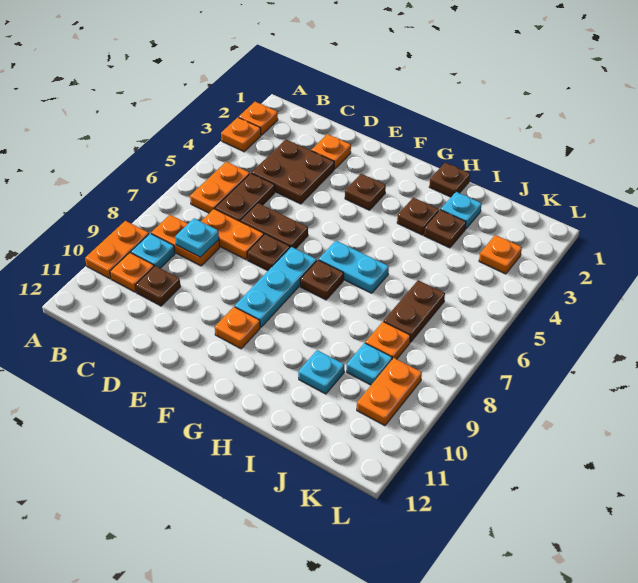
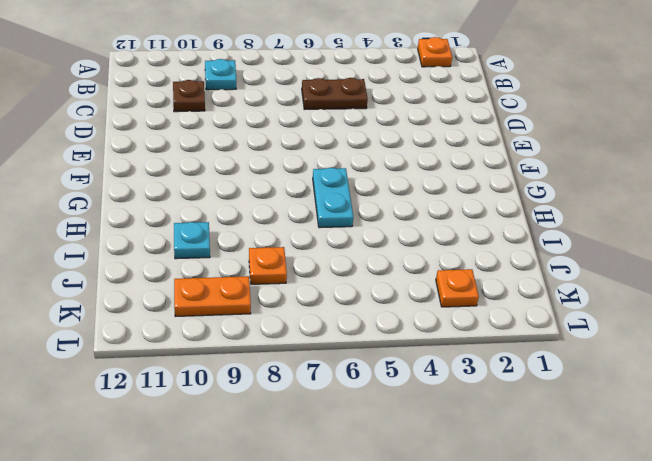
none -> orange plate A3 level 1
none -> orange plate A9:A10 level 1
none -> orange plate B5:B6 level 1
none -> orange plate B8:C8 level 1

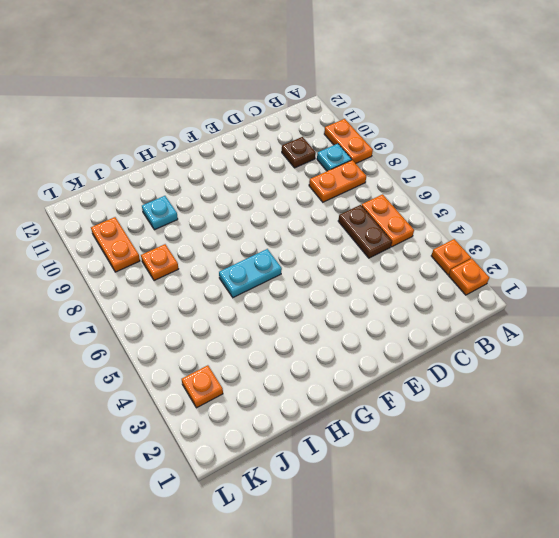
none -> orange plate B10 level 1
none -> brown plate C3:D4 level 1
none -> orange plate C7:D7 level 1
none -> orange plate D2 level 1

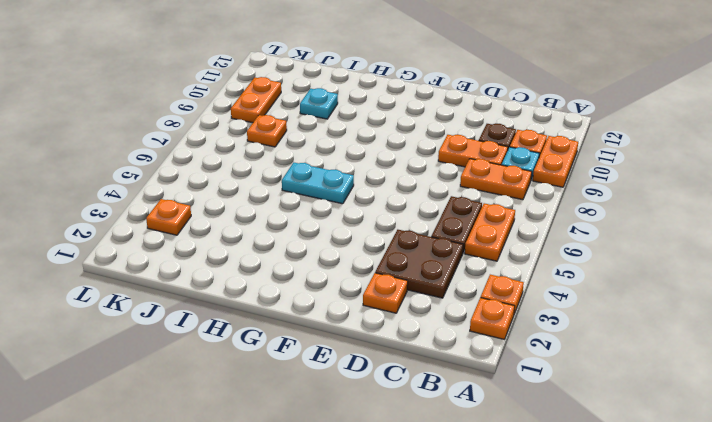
orange plate C9:D9 level 1 -> orange plate C7:D7 level 1
none -> brown plate D6:E6 level 1
none -> brown plate E7 level 1
none -> brown plate F3 level 1
none -> cyan plate F7:F9 level 1

